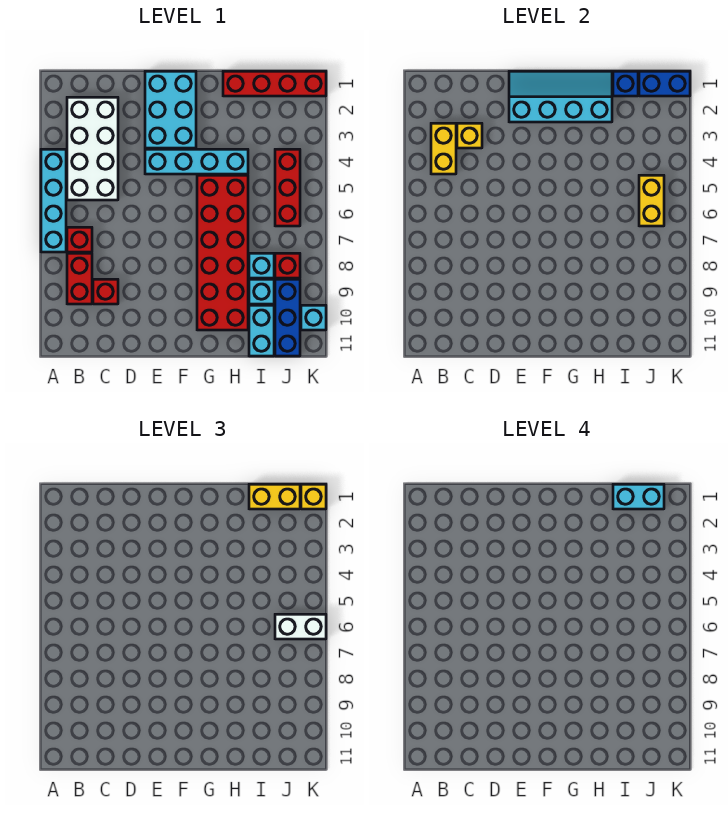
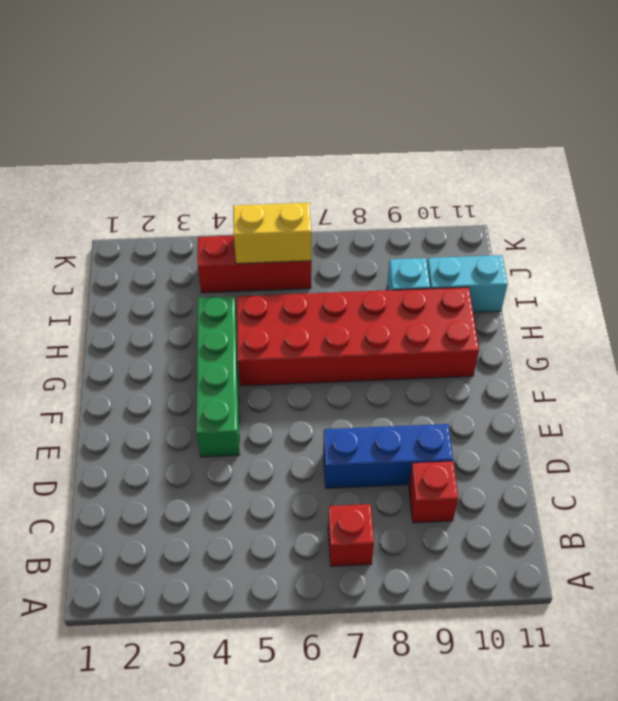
blue brick D7:D9 level 1 -> blue brick J9:J11 level 1
green brick E4:H4 level 1 -> cyan brick E4:H4 level 1
none -> cyan brick A4:A7 level 1
none -> white brick B2:C5 level 1
none -> red brick B8:B9 level 1

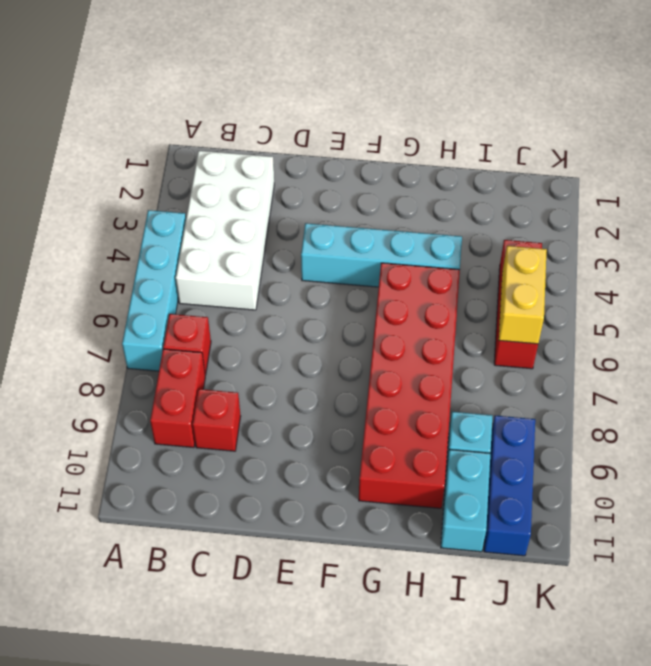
none -> cyan brick E1:F3 level 1
none -> red brick H1:K1 level 1
none -> cyan brick I8 level 1

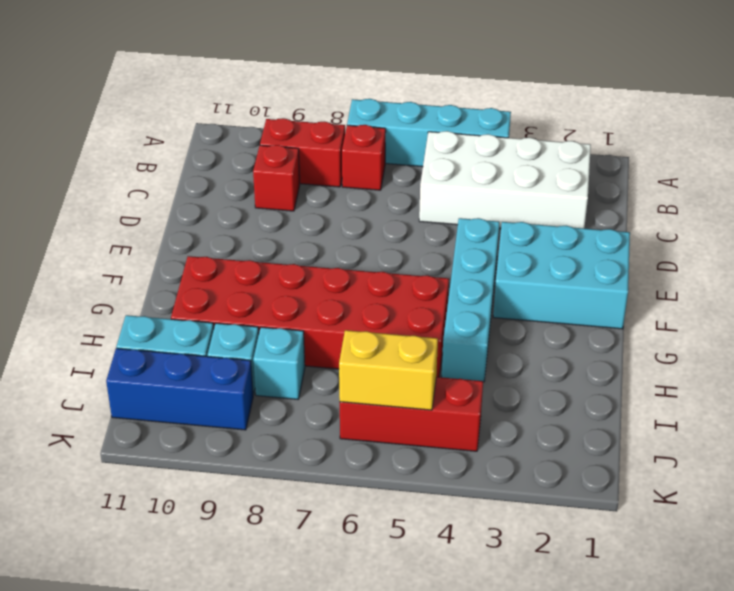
none -> red brick H1:K1 level 1
none -> red brick J8 level 1
none -> cyan brick K10 level 1

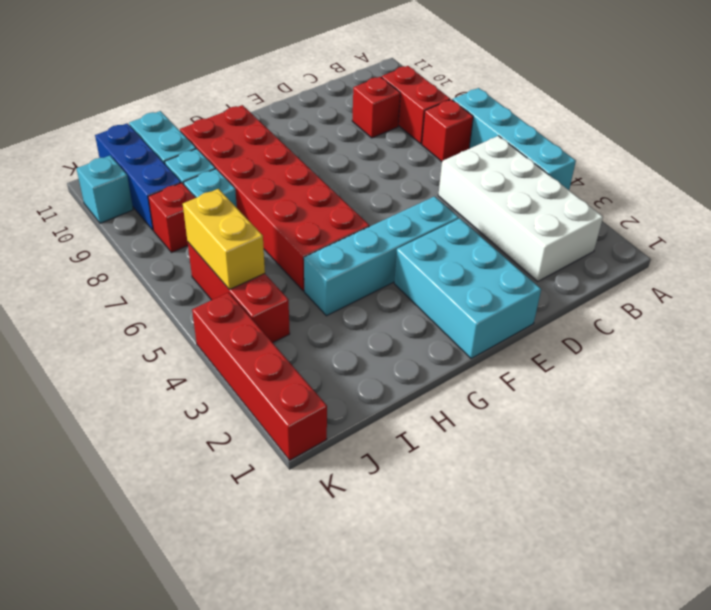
red brick K1:K4 level 1 -> red brick H1:K1 level 1
none -> yellow brick B3:B4 level 2
none -> yellow brick C3 level 2
none -> cyan slope E1:H2 level 2 top 2

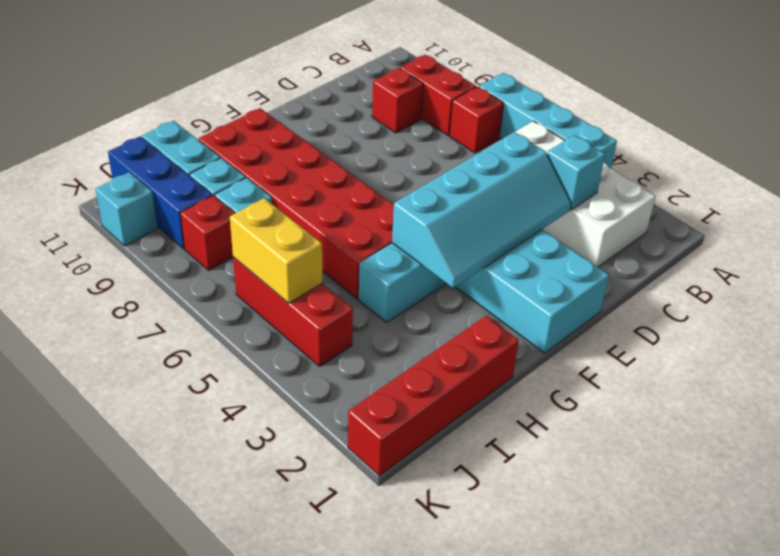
cyan brick C3 level 2 -> yellow brick C3 level 2
cyan slope D3:G4 level 2 top 4 -> cyan slope E1:H2 level 2 top 2
none -> yellow brick B3:B4 level 2
none -> blue brick I1 level 2
none -> blue brick J1:K1 level 2

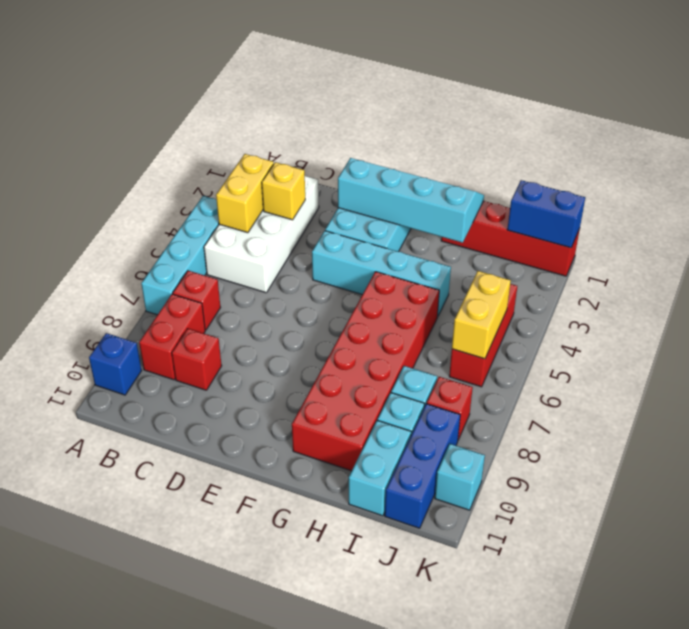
blue brick A10 level 1 -> blue brick I1 level 2
none -> yellow brick I1:J1 level 3
none -> white brick J6:K6 level 3
none -> yellow brick K1 level 3

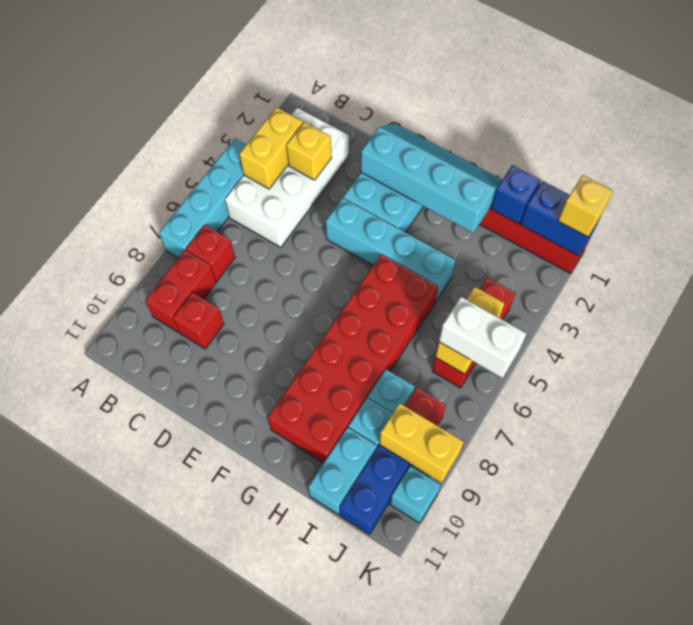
yellow brick J9:K9 level 2 -> yellow brick I1:J1 level 3
none -> cyan brick I1:J1 level 4

